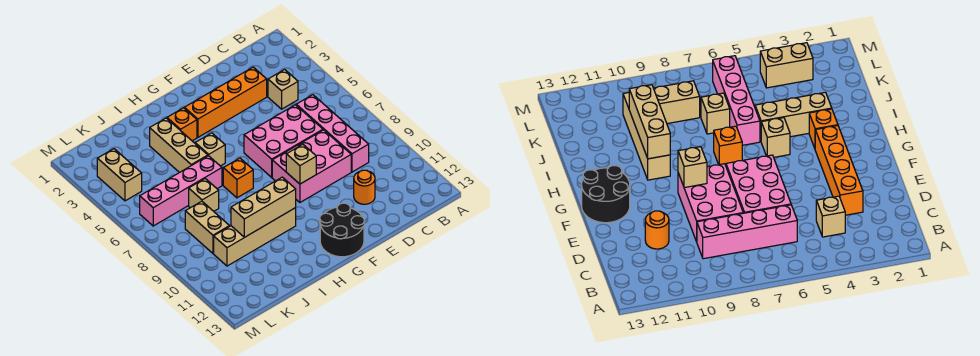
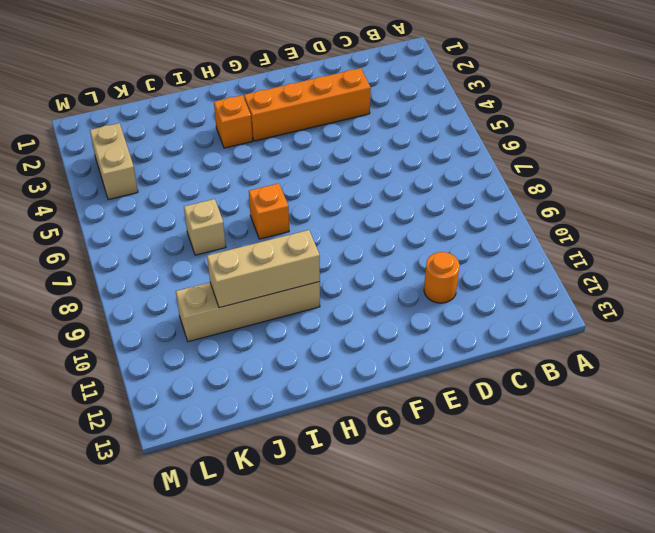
none -> tan brick C4 level 1
none -> pink brick C6:C9 level 1
none -> pink brick D6:F7 level 1

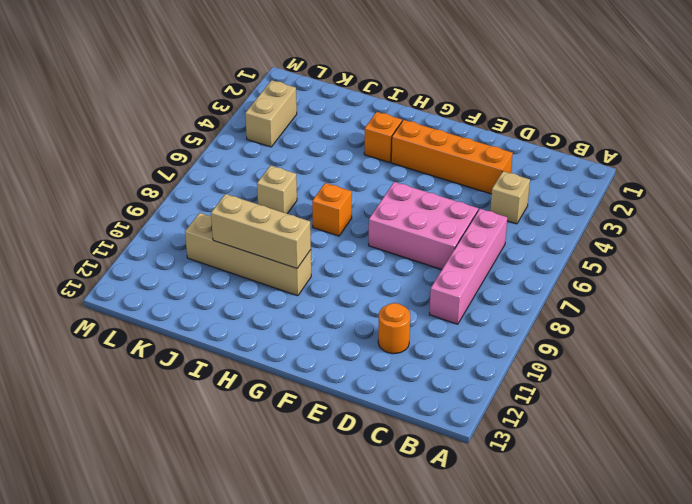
none -> pink brick D8:F9 level 1
none -> black round brick F12:G13 level 1
none -> tan brick H5 level 1

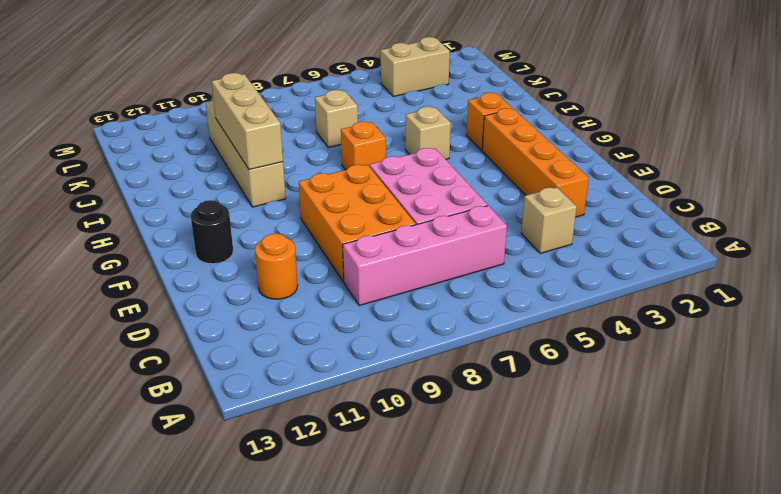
orange brick D8:F9 level 1 -> pink brick D8:F9 level 1
black round brick F12 level 1 -> black round brick F12:G13 level 1
none -> tan brick I3:I5 level 1
none -> pink brick I6:L6 level 1
none -> tan brick K8:K9 level 1

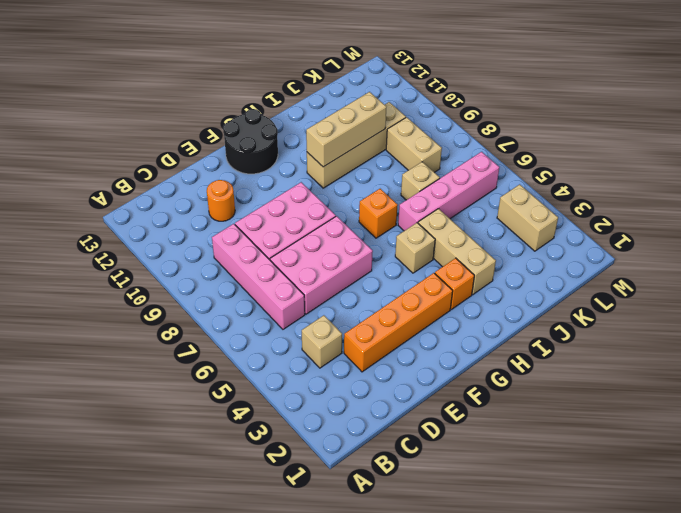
none -> tan brick F9 level 2

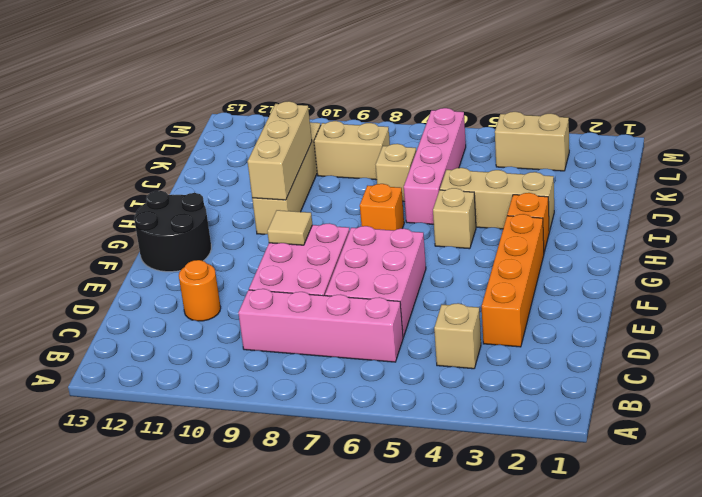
tan tile F9 level 2 -> tan brick F9 level 2

